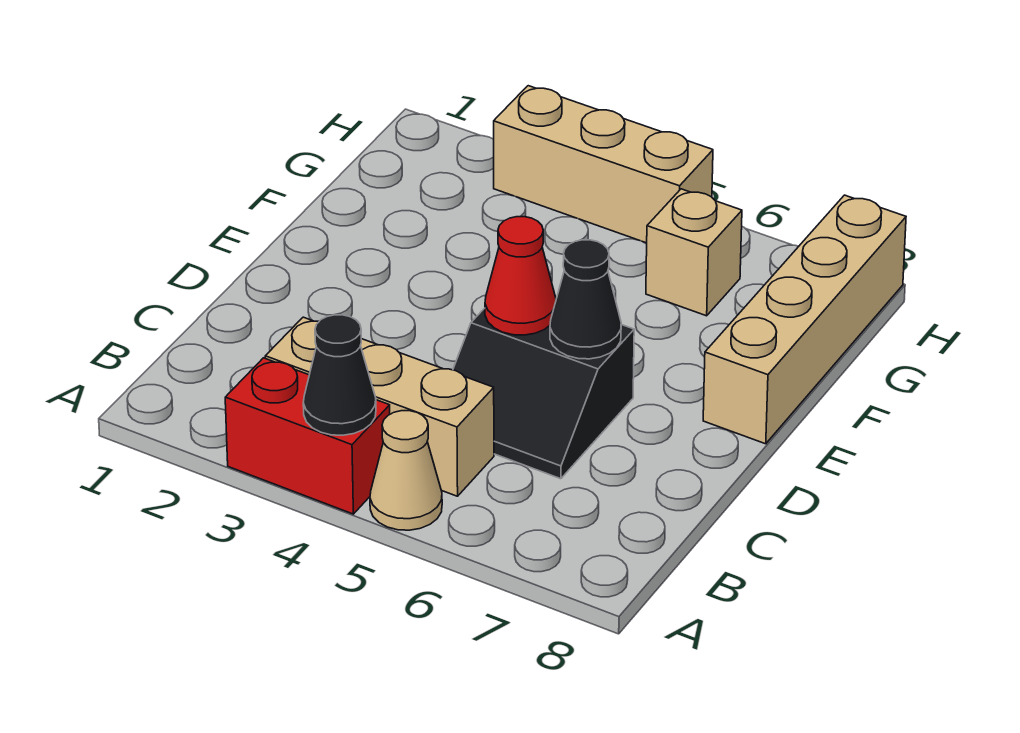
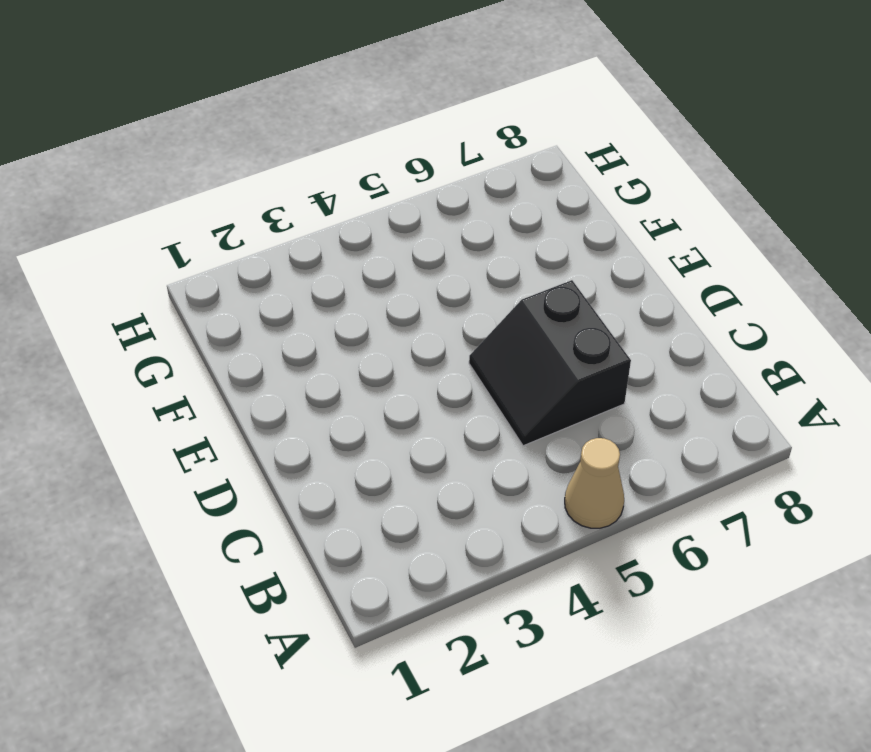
black slope C5:D6 level 1 top 6 -> black slope C5:D6 level 1 top D
none -> red brick A3:A4 level 1
none -> tan brick B3:B5 level 1

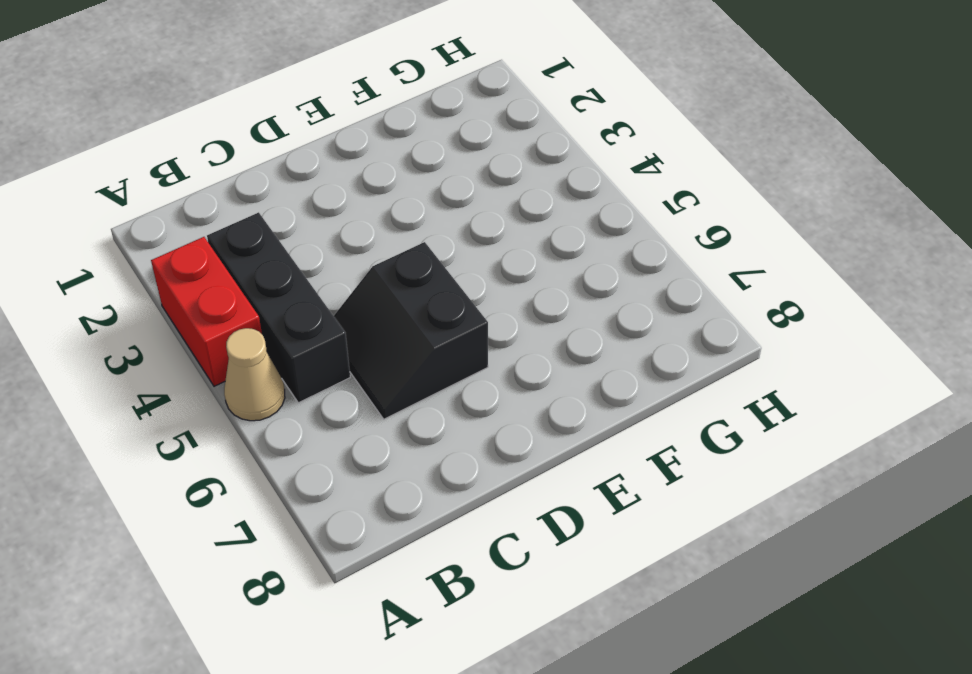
black brick B3:B5 level 1 -> tan brick B3:B5 level 1
none -> tan brick E8:H8 level 1
none -> tan brick G6 level 1

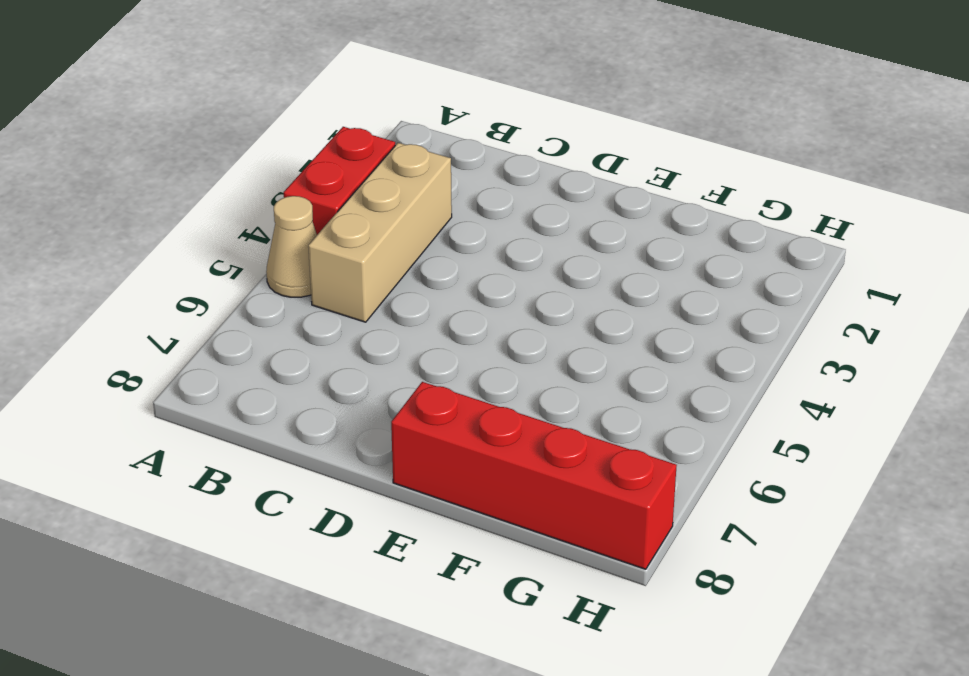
red brick E8:H8 level 1 -> tan brick E8:H8 level 1
none -> black slope C5:D6 level 1 top D
none -> tan brick G6 level 1

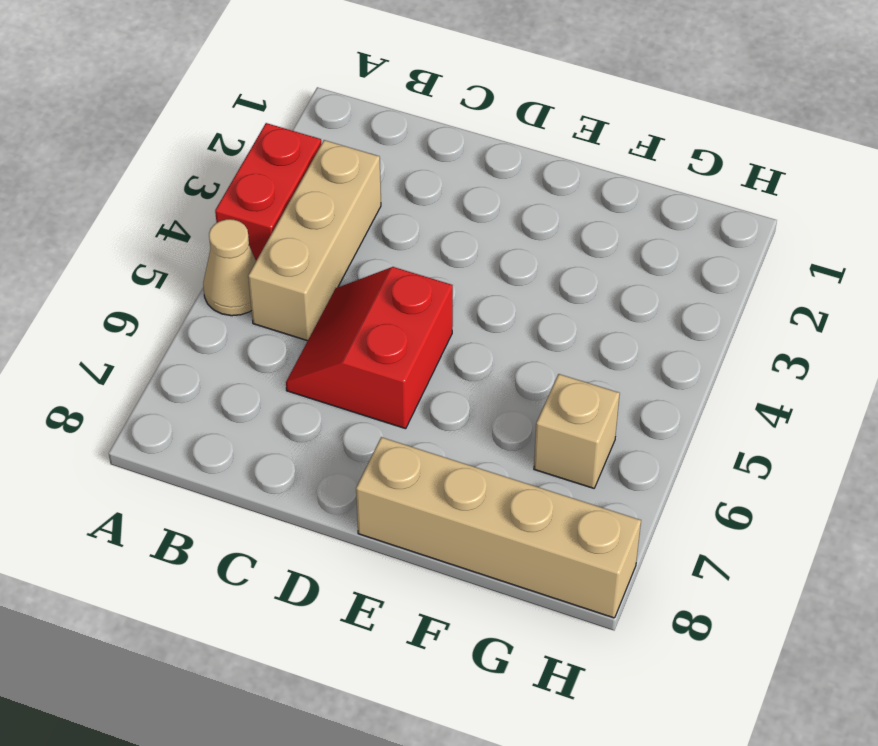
red slope C5:D6 level 1 top D -> black slope C5:D6 level 1 top D
none -> tan brick H3:H5 level 1
none -> black cone A4 level 2

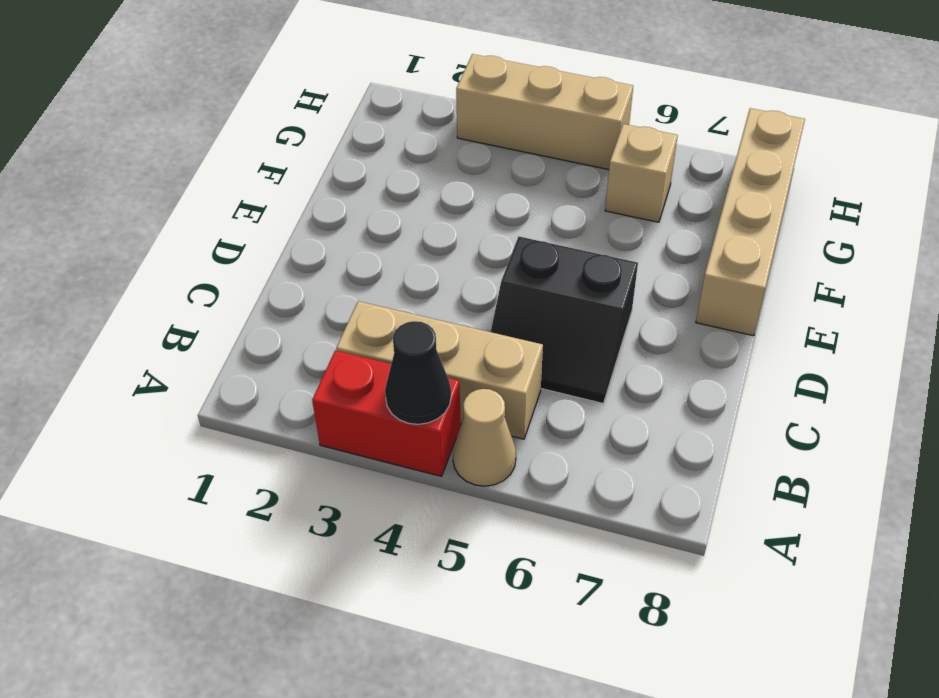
none -> red cone D5 level 2
none -> black cone D6 level 2

